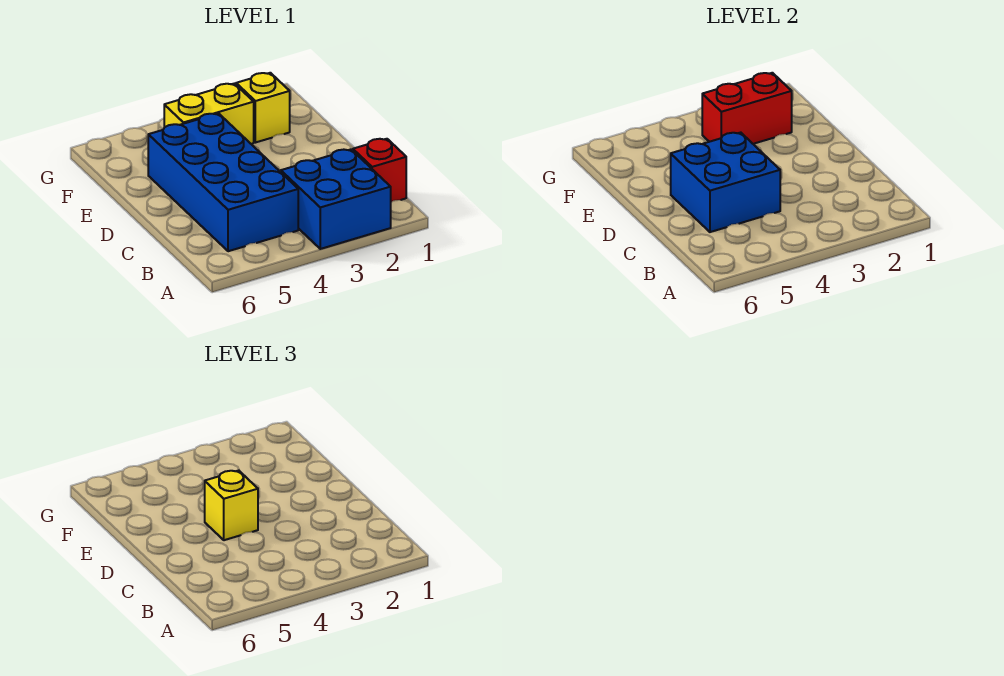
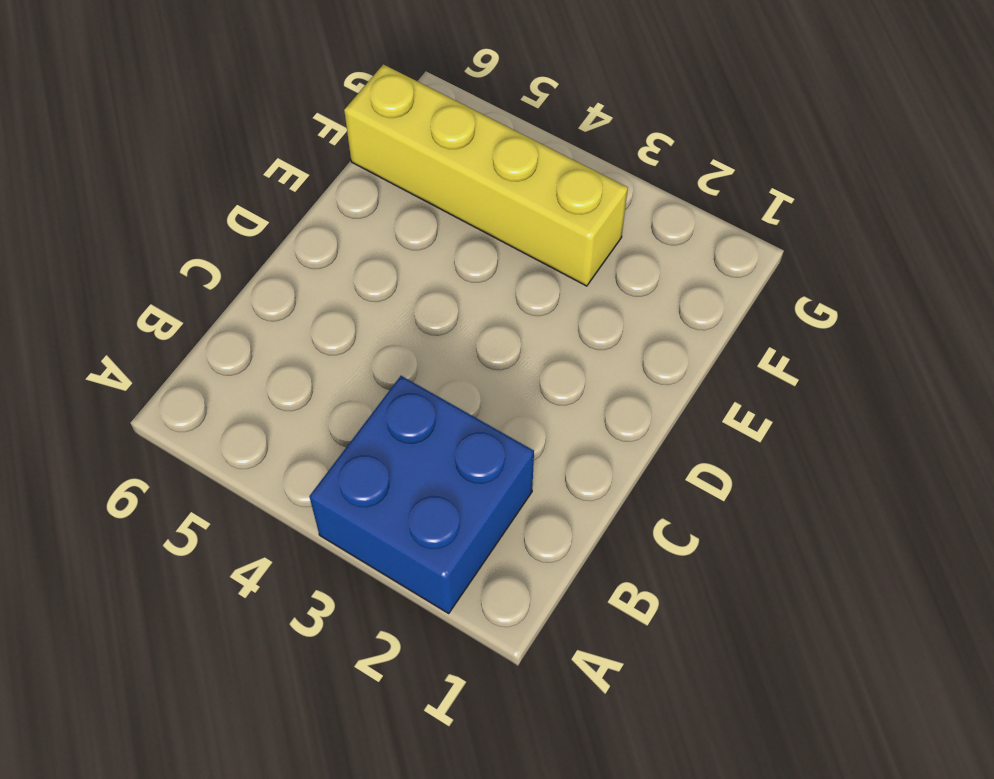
yellow brick F3:F6 level 1 -> yellow brick F3:F4 level 1
none -> red brick B1 level 1
none -> blue brick B4:E5 level 1

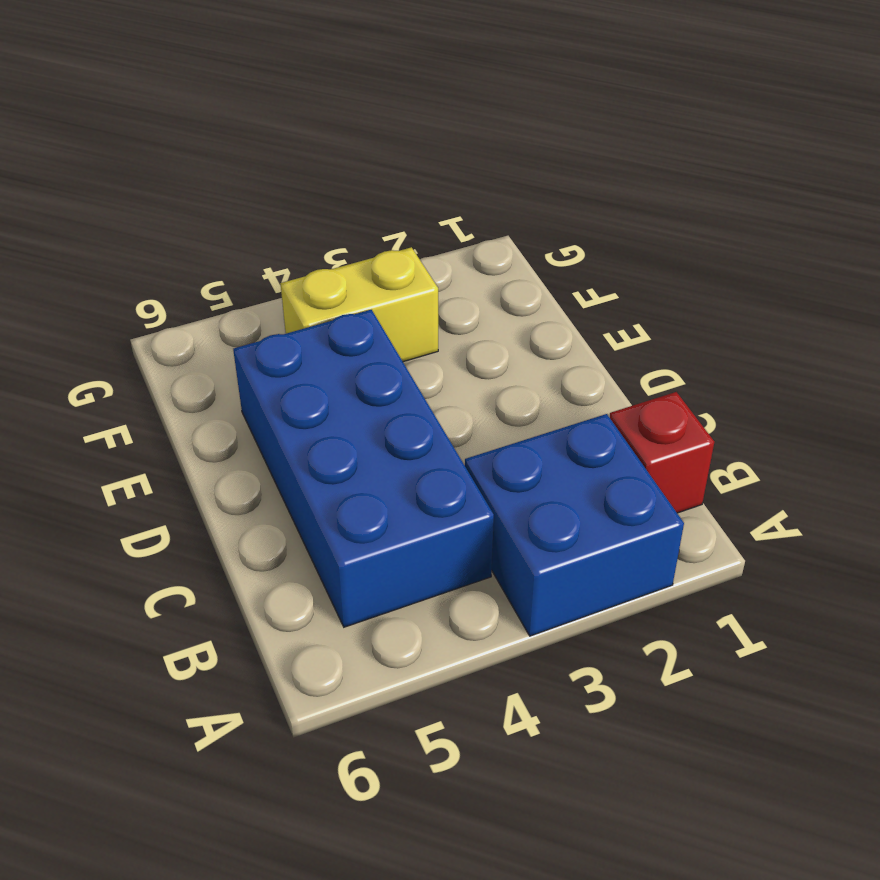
none -> yellow brick F2 level 1
none -> blue brick C4:D5 level 2

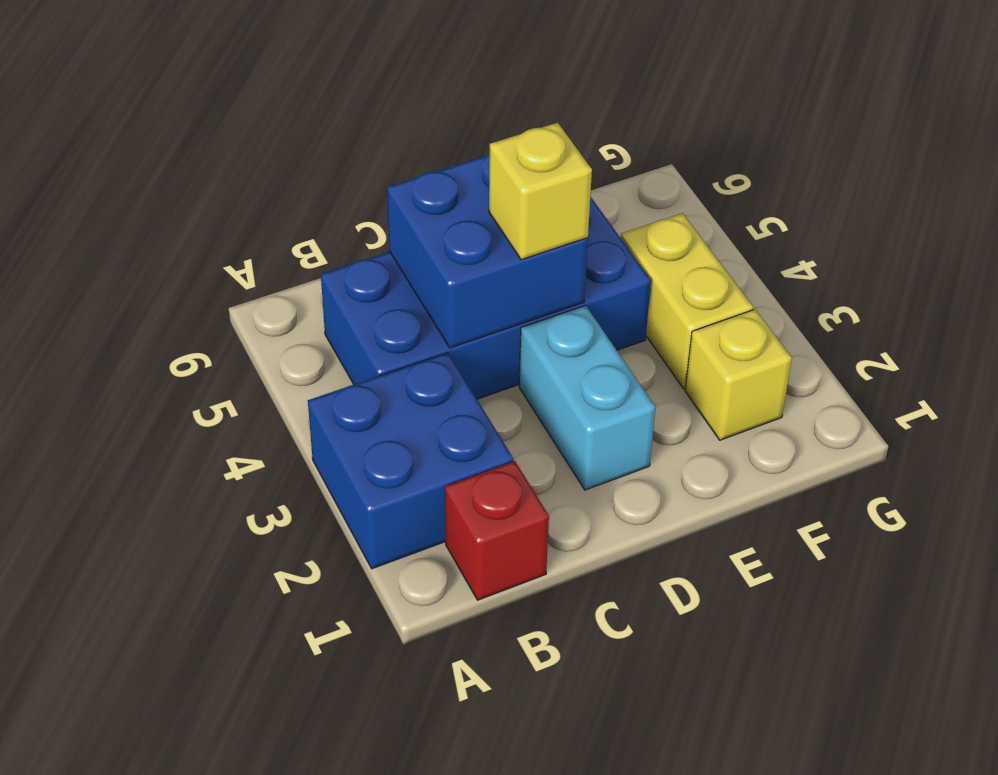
cyan brick D2:D3 level 1 -> none
none -> red brick F2:F3 level 2

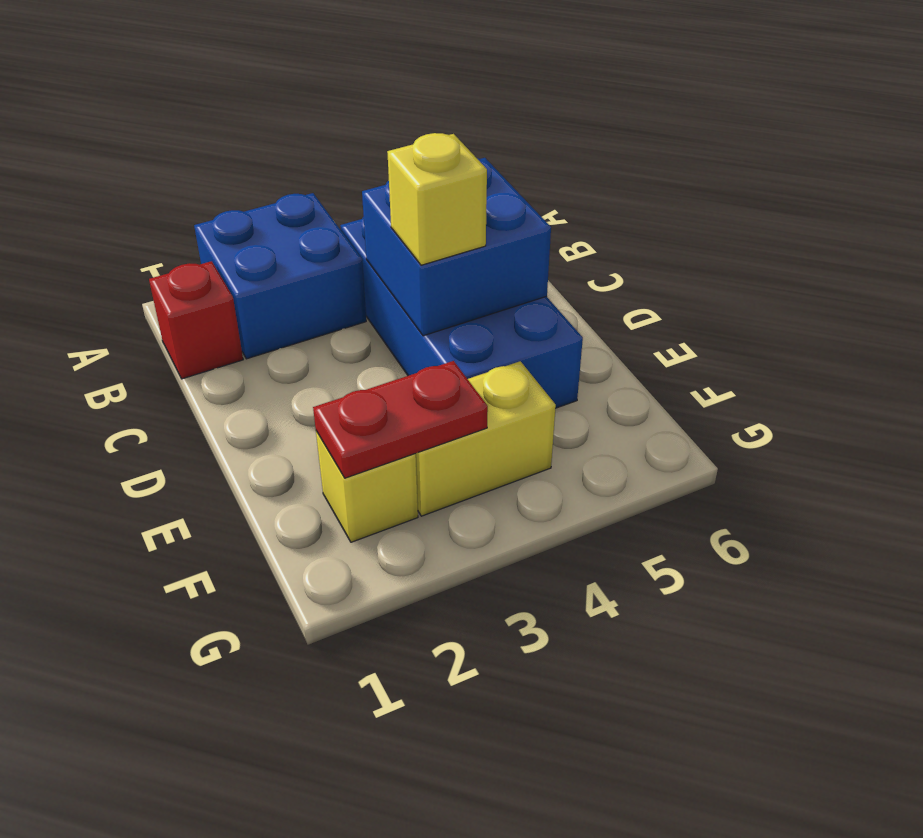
red plate F2:F3 level 2 -> red brick F2:F3 level 2

